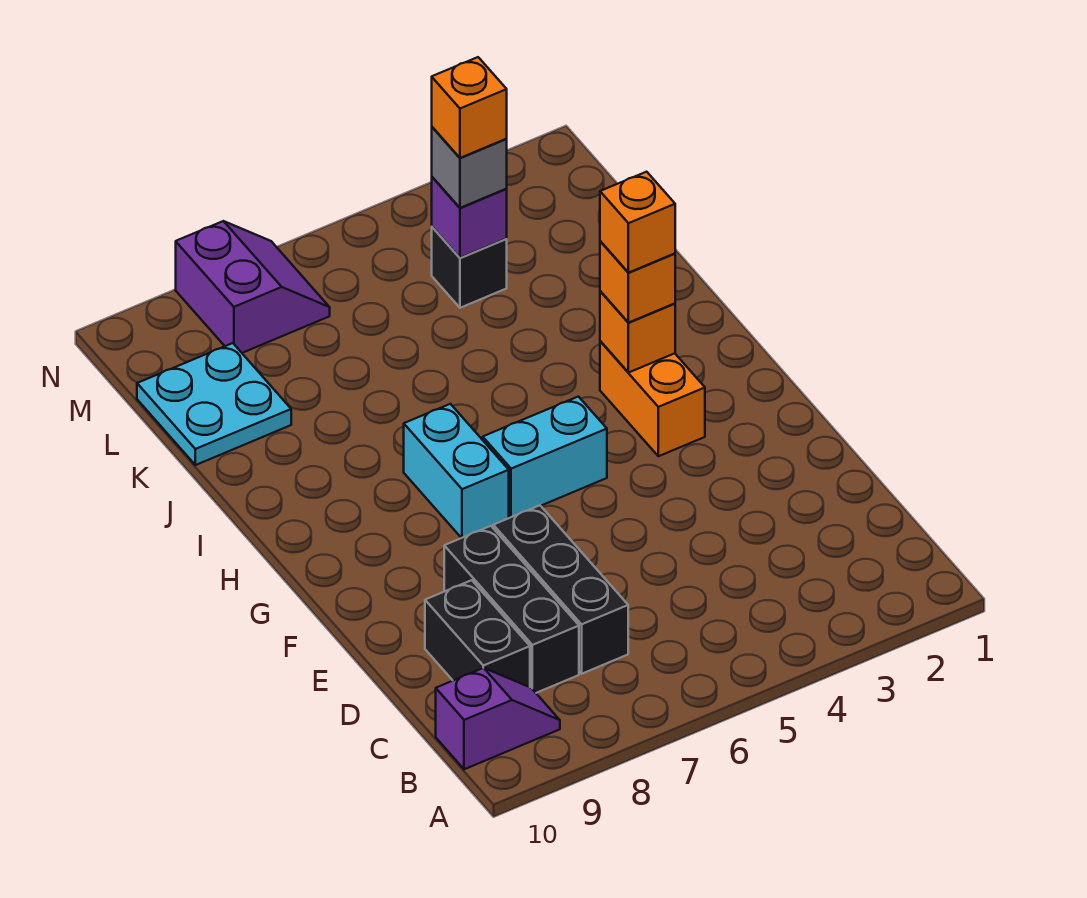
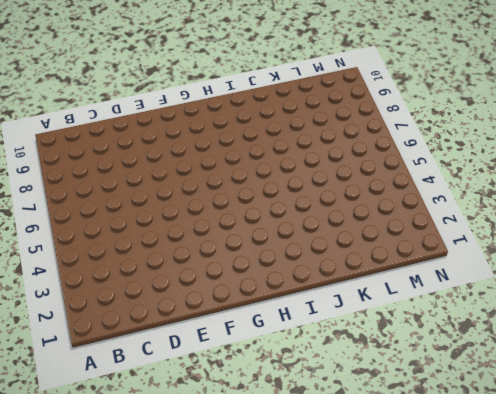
none -> purple slope B9:B10 level 1 top 10
none -> black brick C7:E7 level 1
none -> black brick C8:E8 level 1

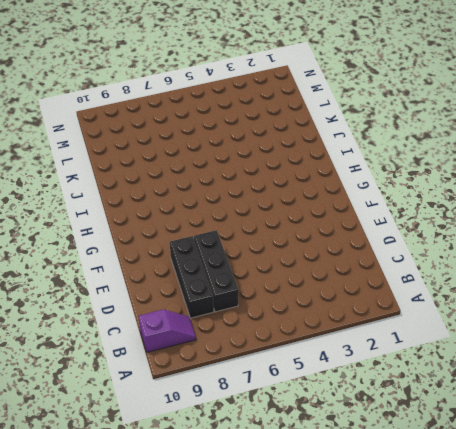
none -> black brick C9:D9 level 1
none -> orange brick G3:H3 level 1
none -> cyan brick G5:G6 level 1

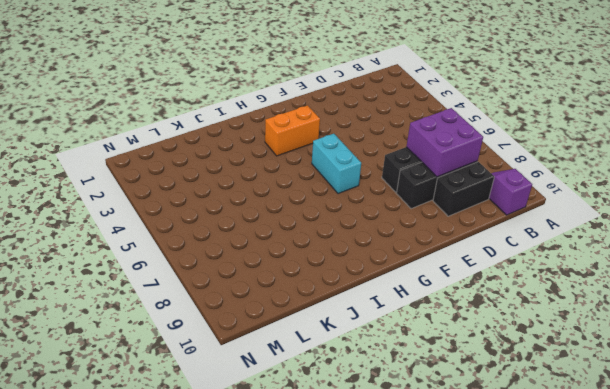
purple brick C7:D8 level 2 -> none
none -> cyan brick G7:H7 level 1
none -> cyan plate K9:L10 level 1
none -> black brick L4 level 1

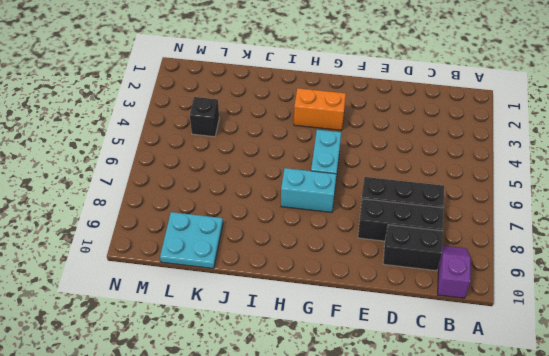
none -> purple slope M7:N8 level 1 top 8
none -> orange brick H3 level 2
none -> purple brick L4 level 2

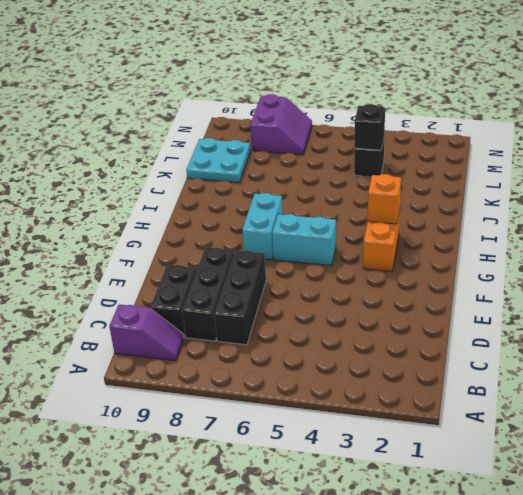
black brick L4 level 2 -> purple brick L4 level 2
none -> orange brick H3 level 3
none -> grey brick L4 level 3
none -> orange brick H3 level 4

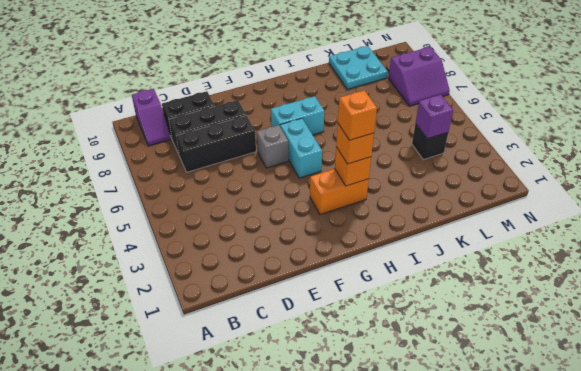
grey brick F6 level 1 -> grey brick L4 level 3
none -> orange brick L4 level 4

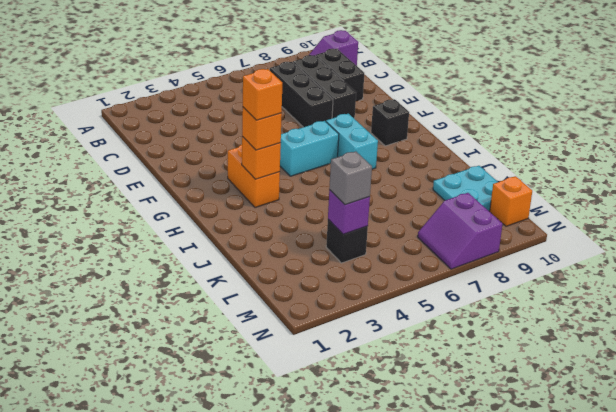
black brick G9 level 1 -> none
orange brick M10 level 1 -> orange brick L4 level 4

